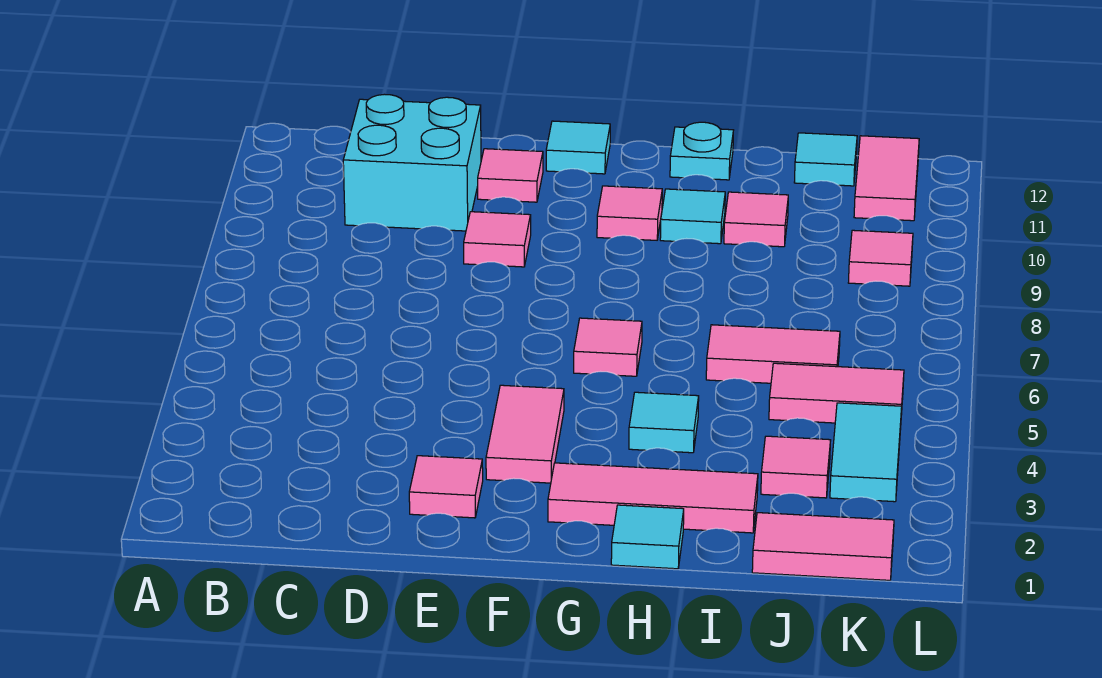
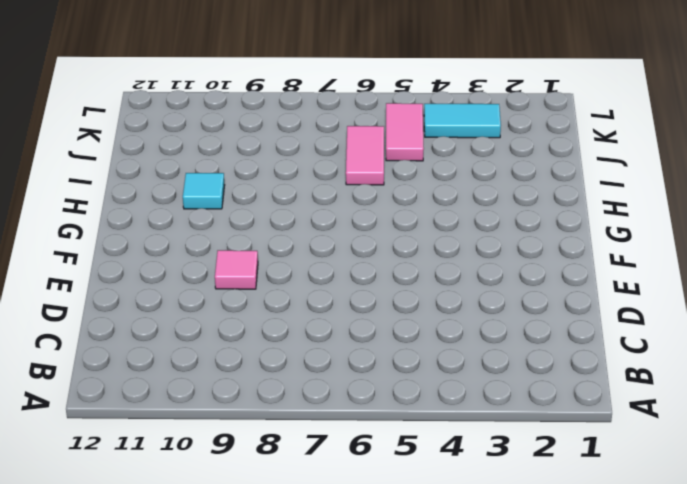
none -> cyan brick C10:D11 level 1
none -> pink tile E2 level 1
none -> pink tile E11 level 1

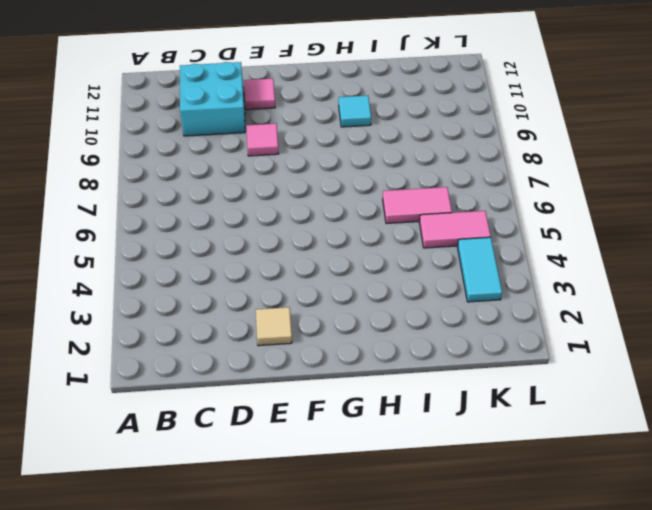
tan tile E2 level 1 -> pink tile E2 level 1
none -> pink tile F3:F4 level 1
none -> cyan tile F12 level 1
none -> pink tile G2:I2 level 1

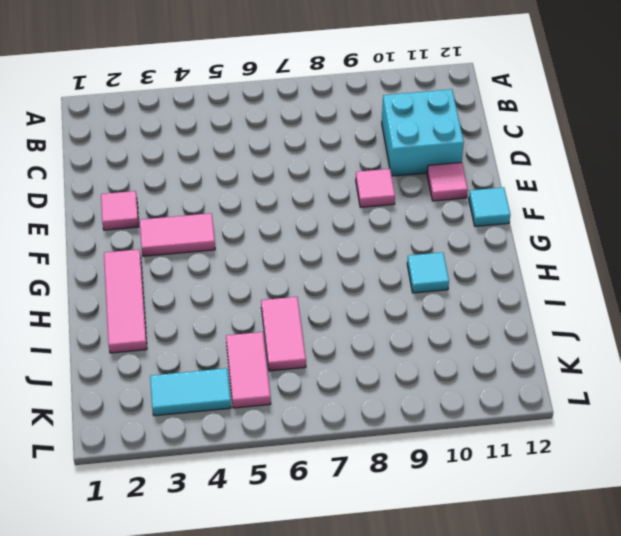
none -> pink tile G6 level 1
none -> pink tile G10 level 1
none -> cyan tile H1 level 1

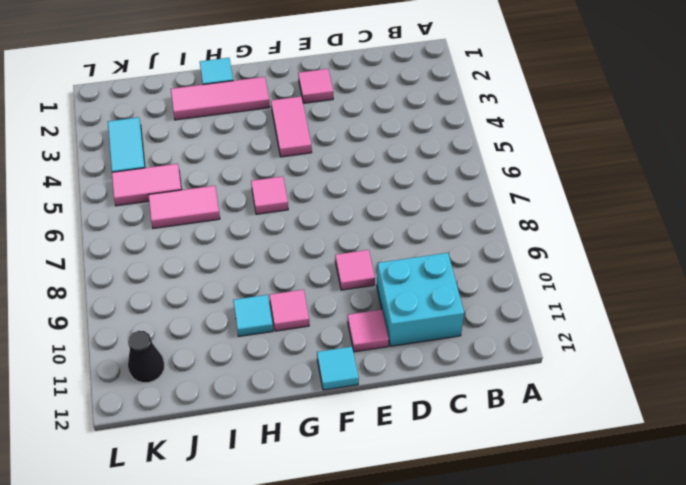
black cone K11 level 1 -> pink tile K11:K12 level 1
none -> cyan tile H4 level 1
none -> cyan plate H12 level 1
none -> pink tile I10 level 1

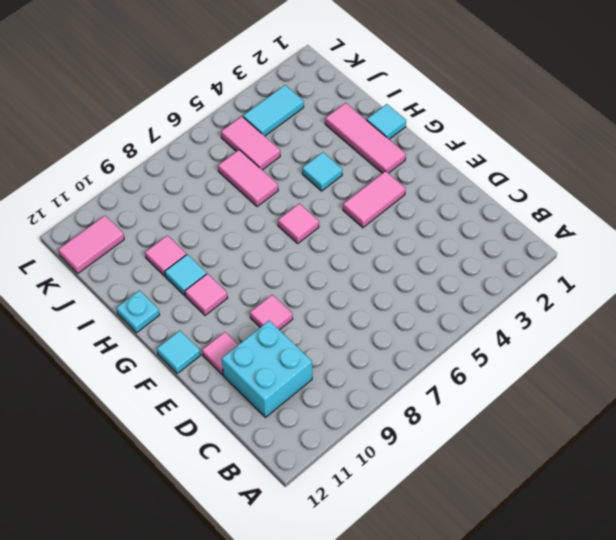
none -> pink tile E2 level 1
none -> pink tile J1:K1 level 1
none -> pink tile J3 level 1

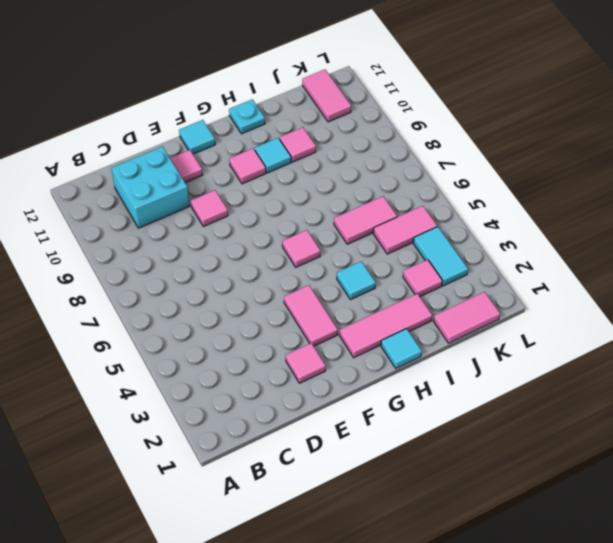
none -> cyan tile J12 level 1
none -> pink tile K9 level 1

